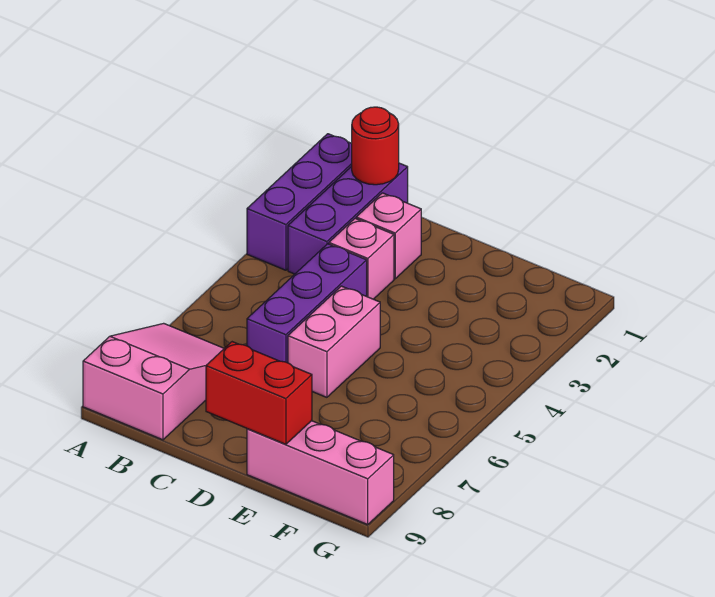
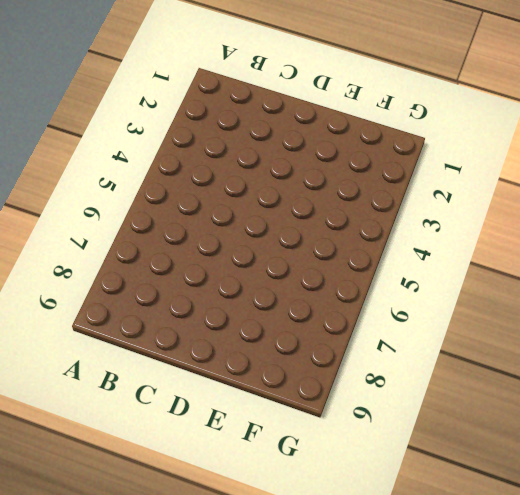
none -> purple brick A1:A3 level 1
none -> pink slope A7:B9 level 1 top 9

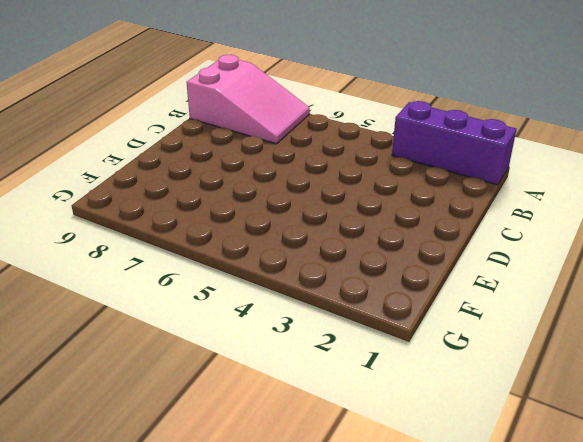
none -> purple brick B1:B3 level 1
none -> pink brick C2 level 1

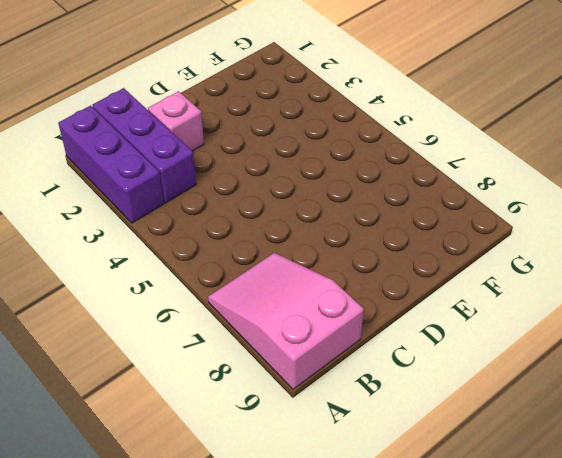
none -> pink brick C3 level 1
none -> purple brick C4:C6 level 1

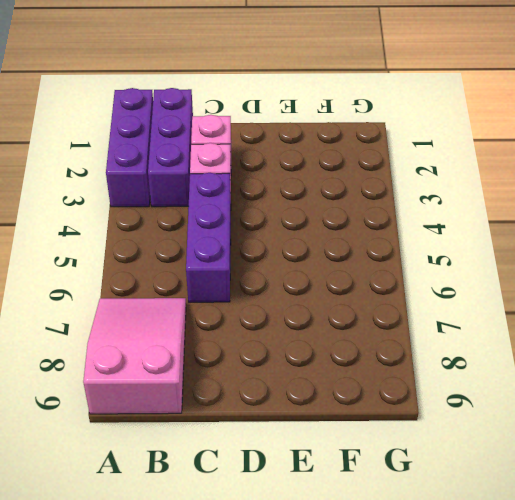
none -> pink brick D5:D6 level 1
none -> pink brick E9:G9 level 1

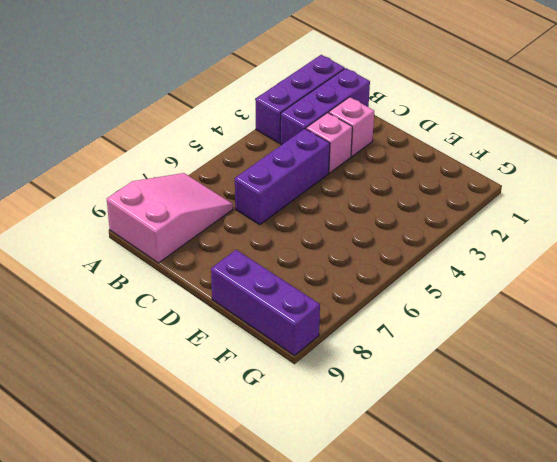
purple brick E9:G9 level 1 -> pink brick E9:G9 level 1
none -> pink brick D5:D6 level 1
none -> red round brick B1 level 2

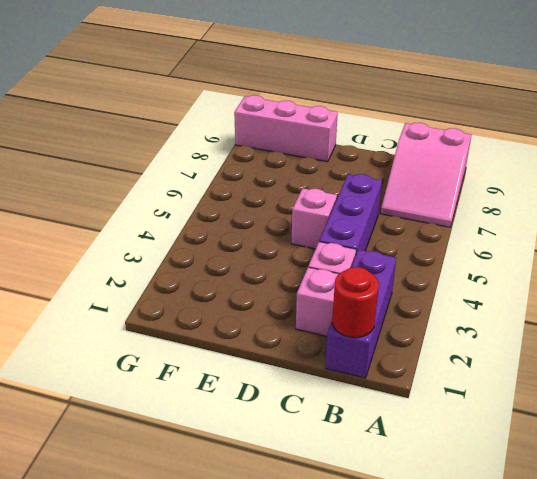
pink brick D5 level 1 -> pink brick D5:D6 level 1
none -> purple brick A1:A3 level 1
none -> red brick D9:E9 level 2

